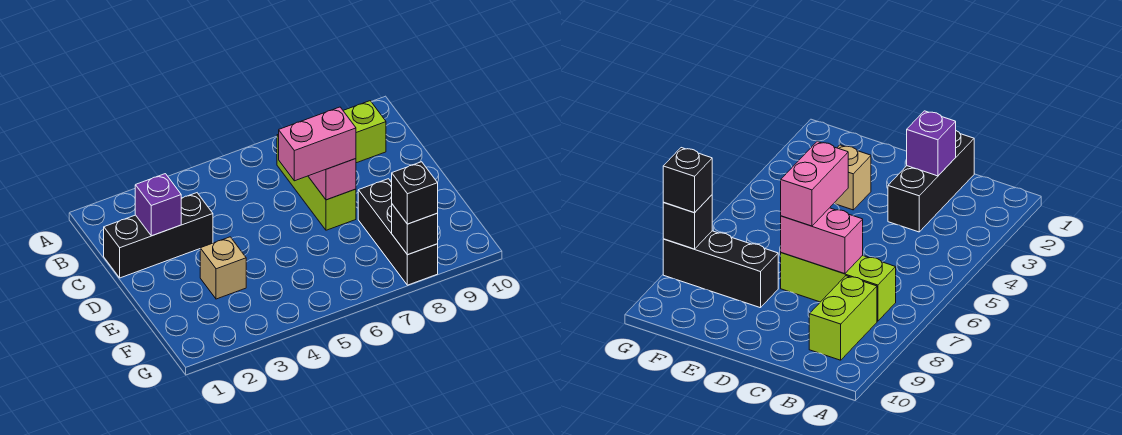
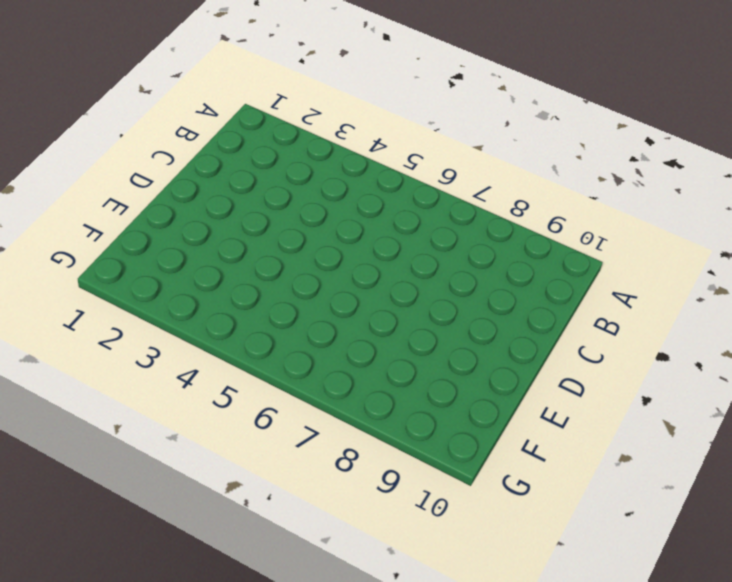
none -> lime brick B7:D7 level 1
none -> lime brick B8:B9 level 1

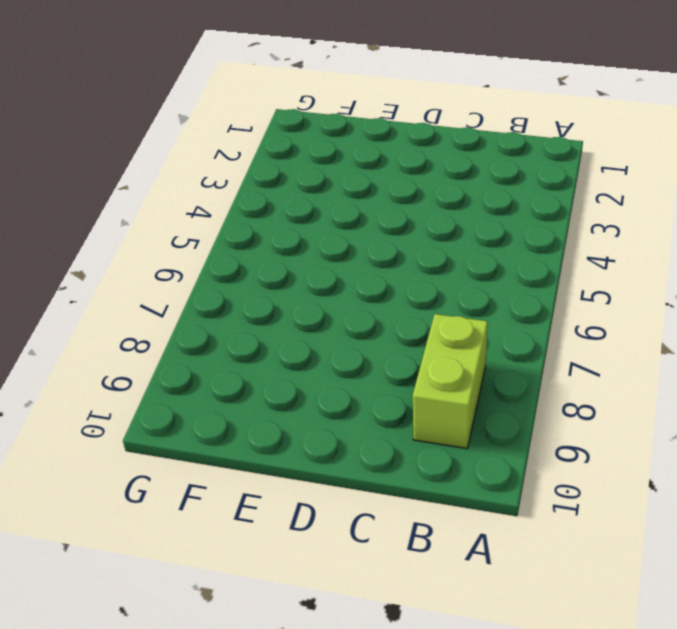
none -> lime brick B7:D7 level 1
none -> black brick C1:C3 level 1

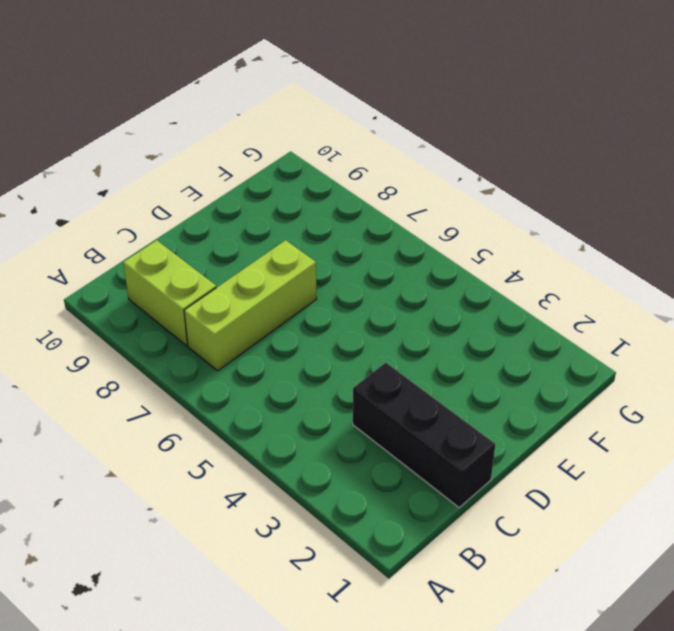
none -> tan brick E3 level 1
none -> black brick E8:G8 level 1

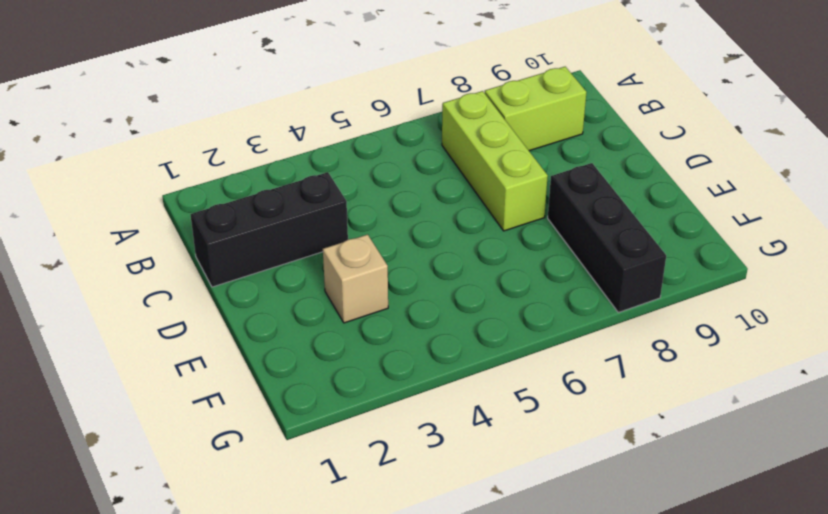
none -> purple brick C2 level 2
none -> pink brick C7:D7 level 2

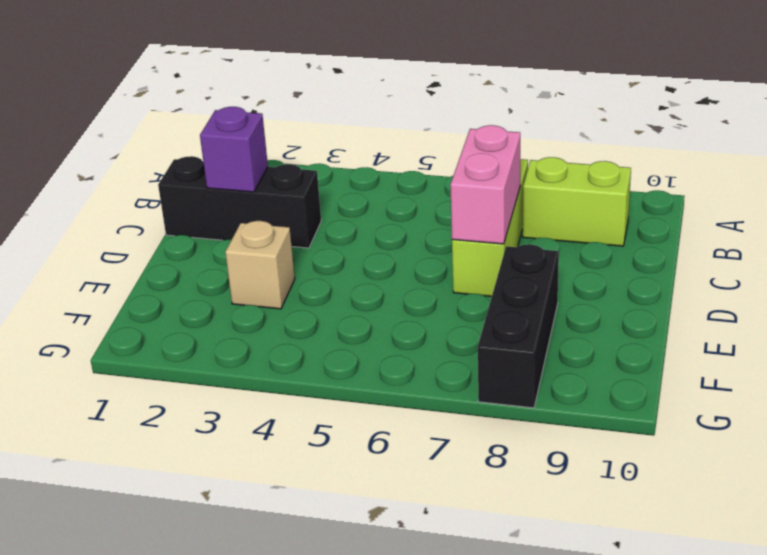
none -> black brick G8 level 2
none -> pink brick D6:D7 level 3

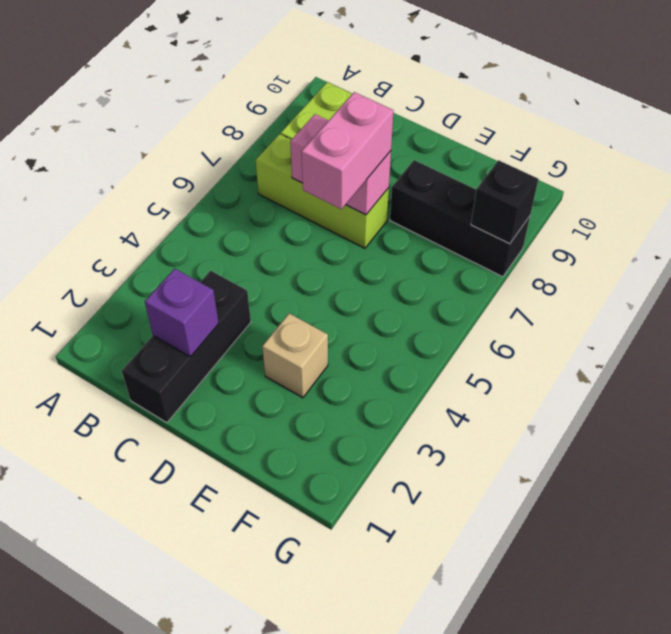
none -> black brick G8 level 3

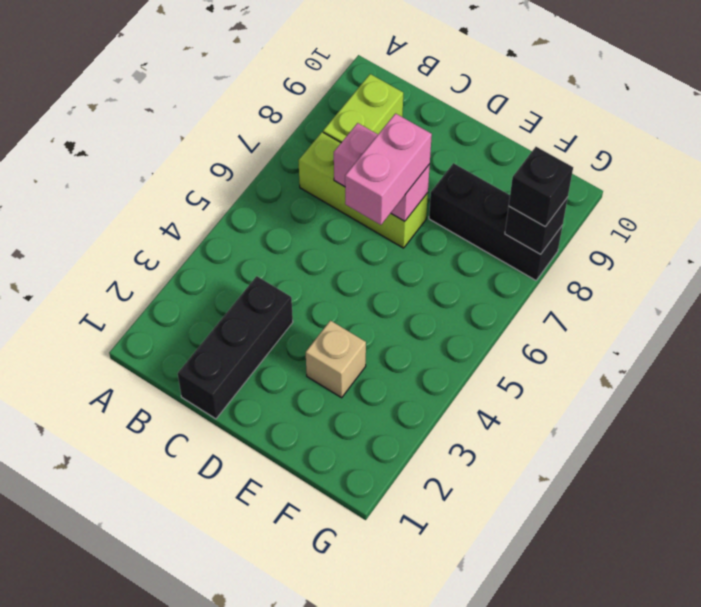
none -> purple brick C2 level 2

